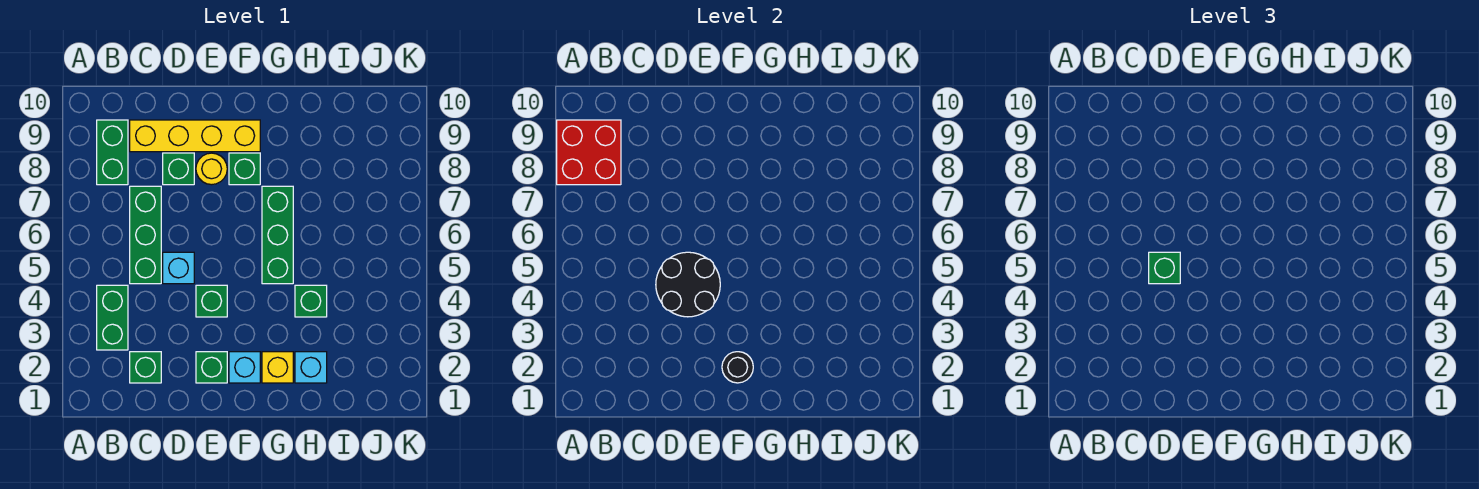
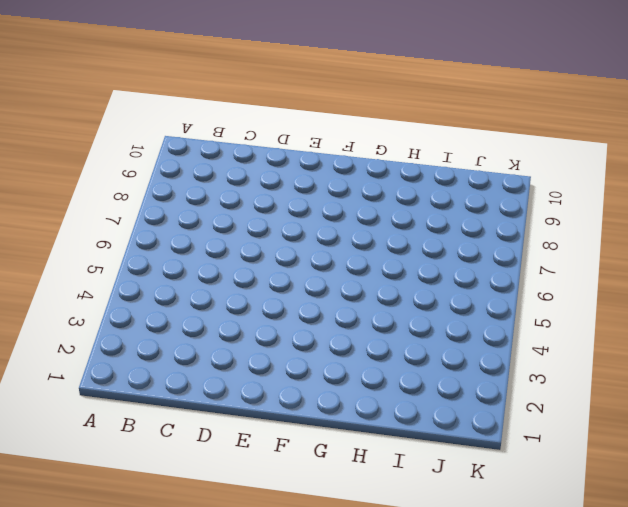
none -> green brick B3:B4 level 1
none -> green brick B8:B9 level 1
none -> green brick C2 level 1

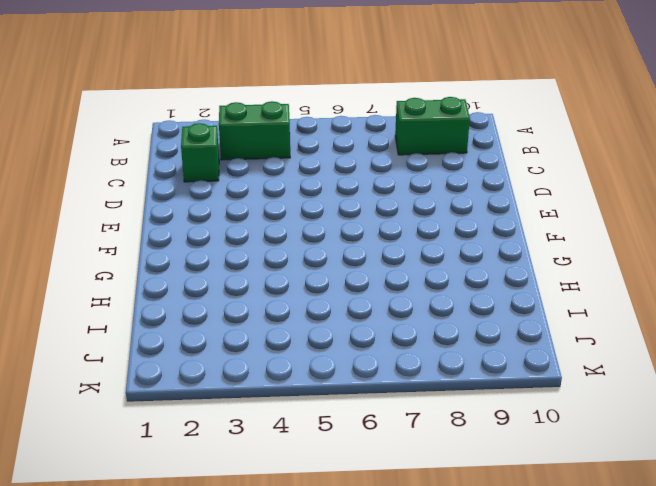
none -> green brick C5:C7 level 1
none -> yellow brick C9:F9 level 1
none -> cyan brick D5 level 1

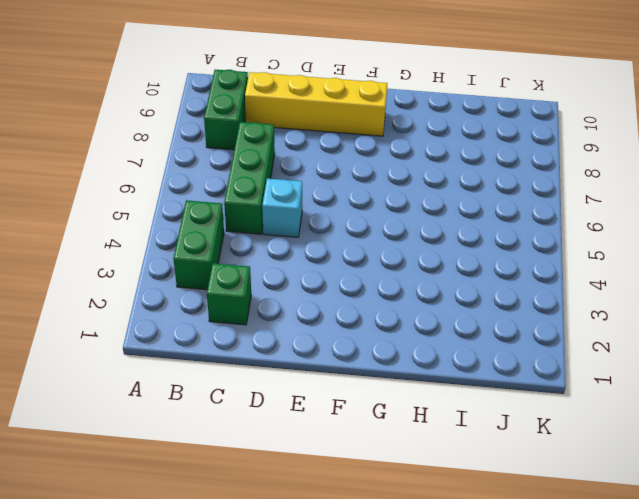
none -> green brick D8 level 1
none -> green brick E2 level 1
none -> green brick E4 level 1

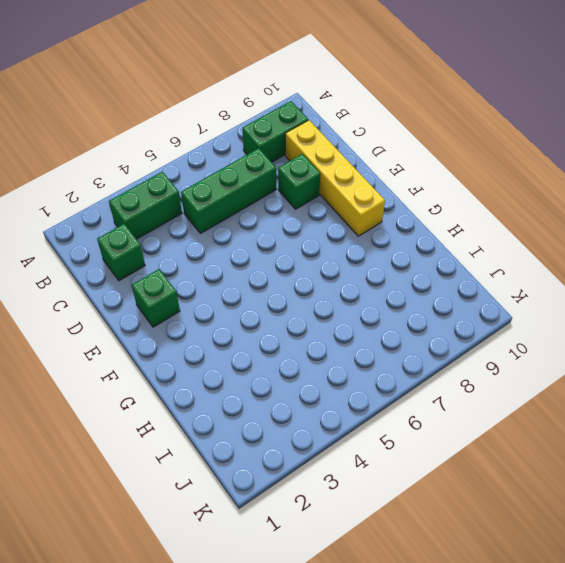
none -> cyan brick D5 level 1
none -> green brick E4 level 1
none -> yellow round brick E8 level 1

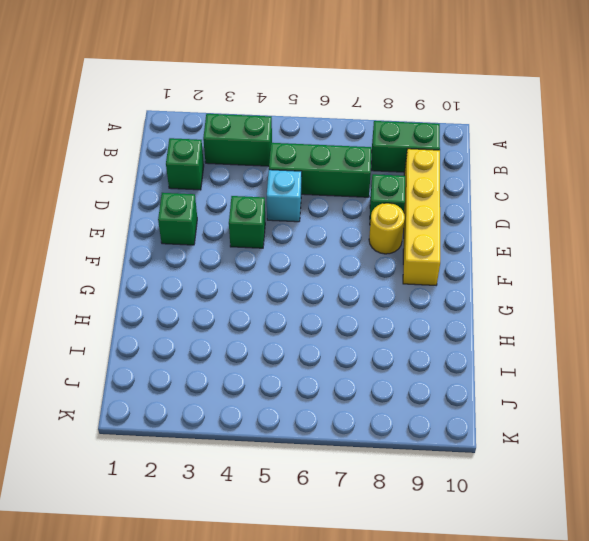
none -> cyan brick F2 level 1
none -> green brick F8 level 1
none -> yellow brick G2 level 1

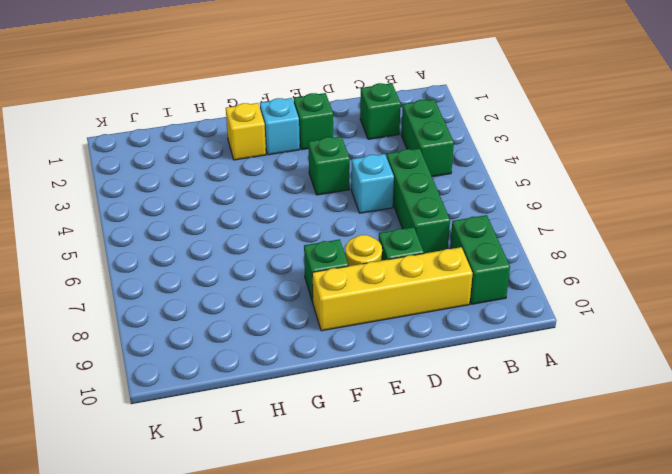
none -> green brick G5:G7 level 1
none -> cyan brick H2 level 1
none -> green brick H4 level 1

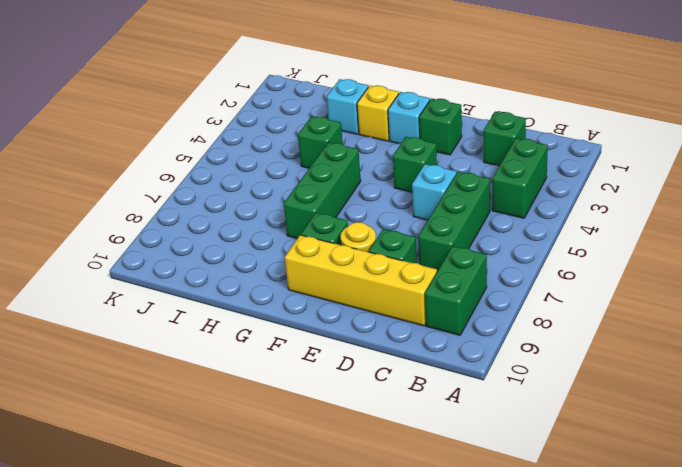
none -> red brick A8:B9 level 2
none -> black round brick D4:E5 level 2
none -> black round brick F2 level 2

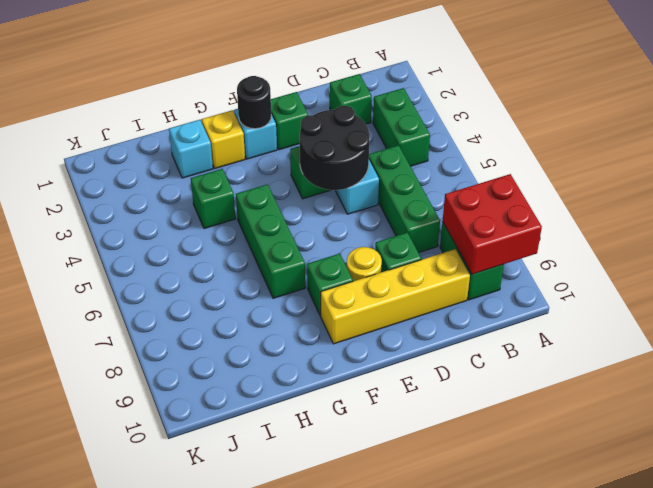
none -> green brick D5 level 3

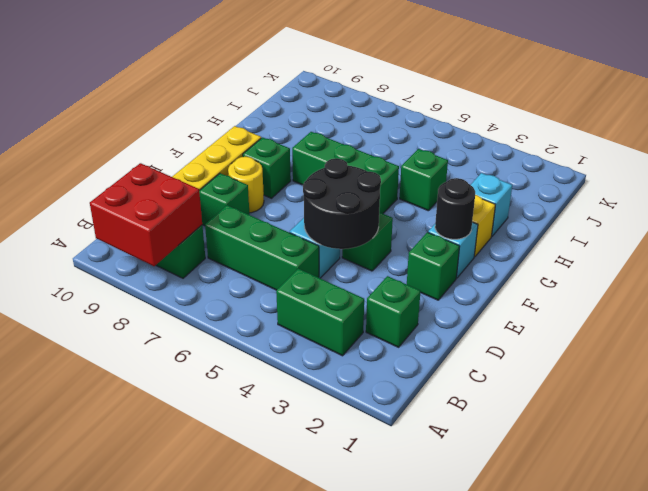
none -> green brick D5 level 3

